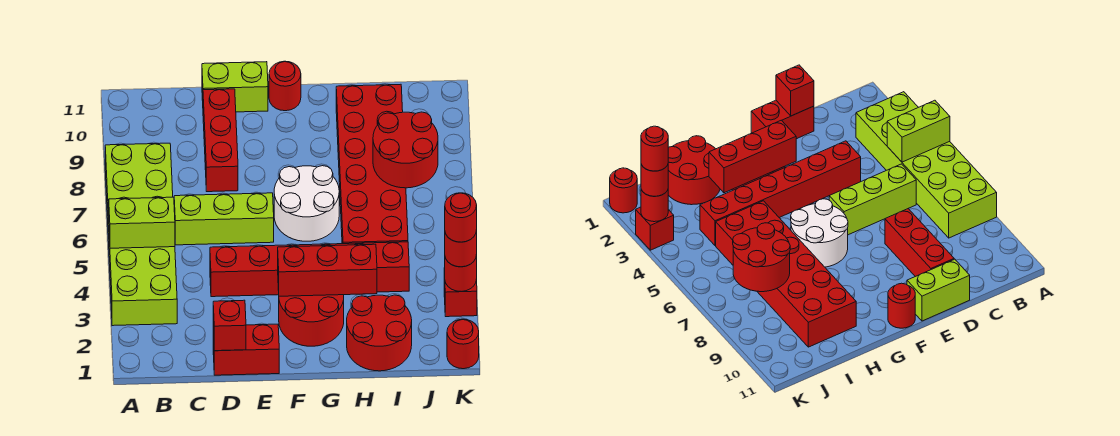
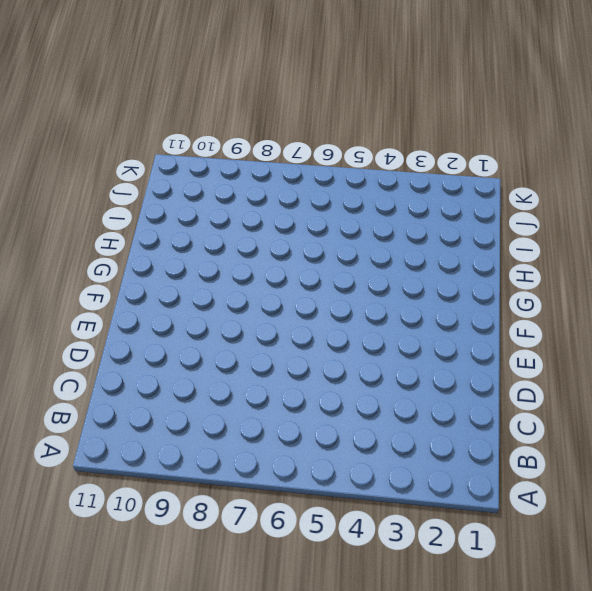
none -> lime brick A3:B8 level 1
none -> lime brick C6:E6 level 1
none -> red brick D1:E1 level 1

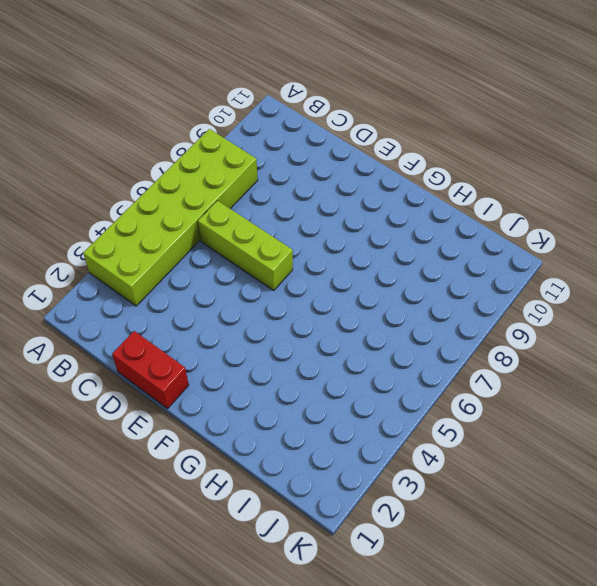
none -> red brick D4:I4 level 1
none -> red brick D8:D10 level 1
none -> lime brick D11:E11 level 1

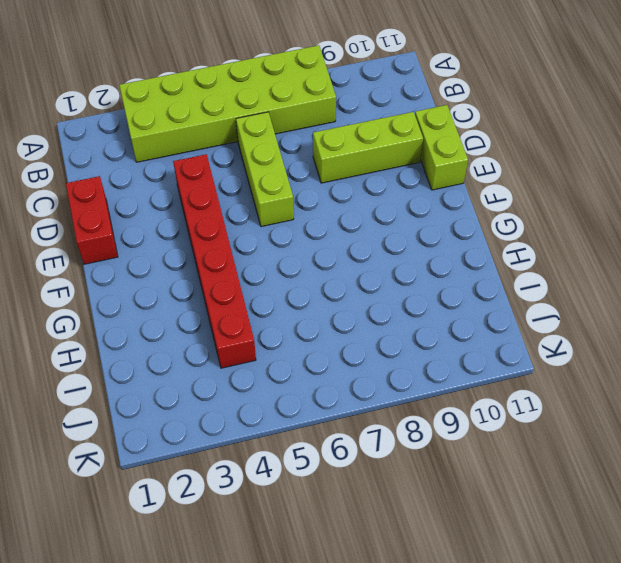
lime brick D8:D10 level 1 -> red brick D8:D10 level 1
none -> red round brick F2:G3 level 1
none -> white round brick F6:G7 level 1
none -> red round brick F11 level 1

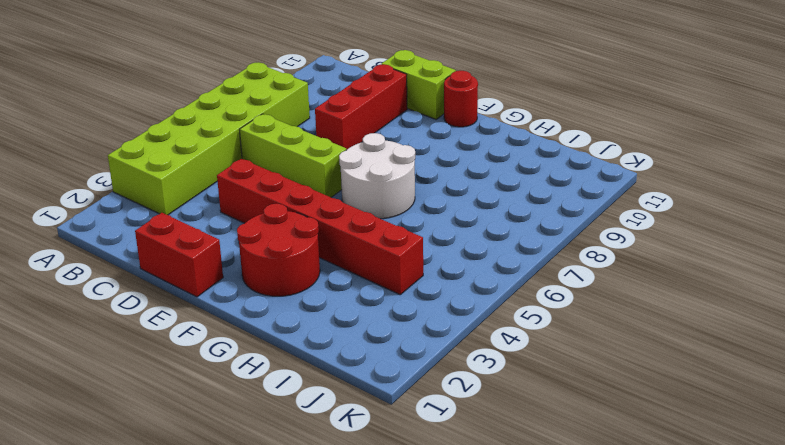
none -> red round brick H1:I2 level 1
none -> red brick H5:I10 level 1
none -> red round brick K1 level 1

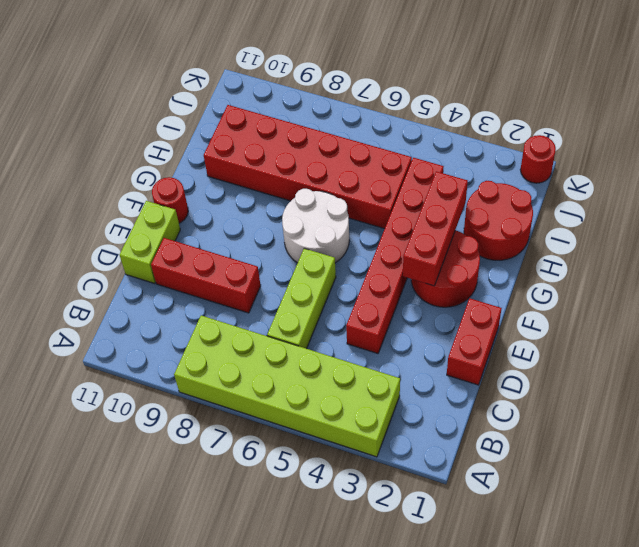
none -> red brick K3 level 1
none -> lime brick A5:B5 level 2
none -> red brick D1 level 2

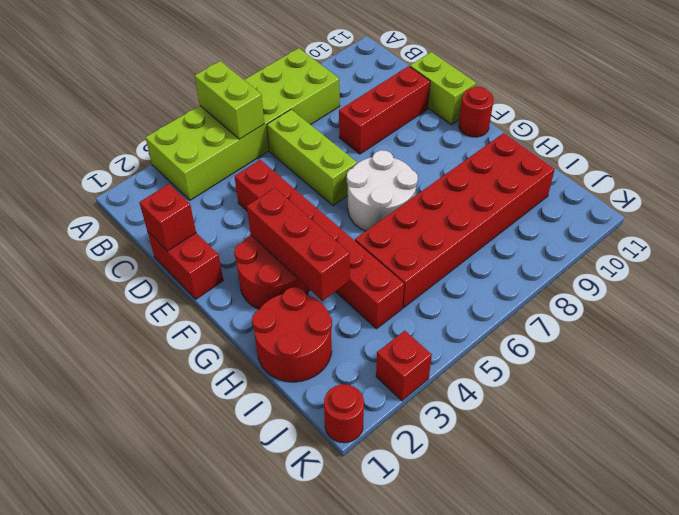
none -> red round brick I7:J8 level 2
none -> red round brick K3 level 2
none -> red round brick K3 level 3

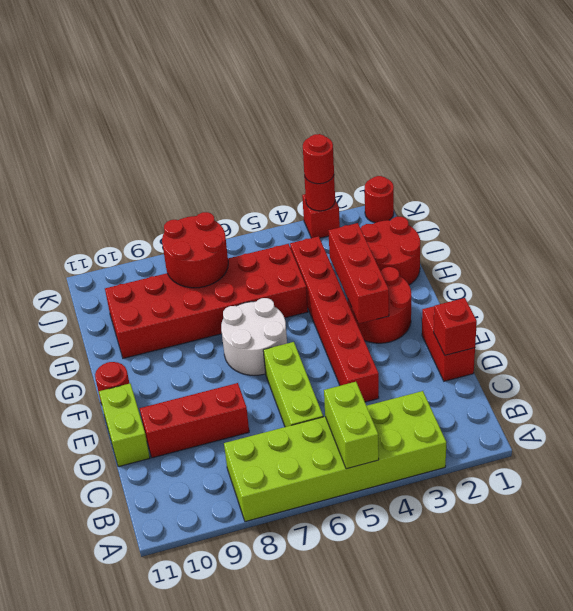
none -> red round brick K3 level 4

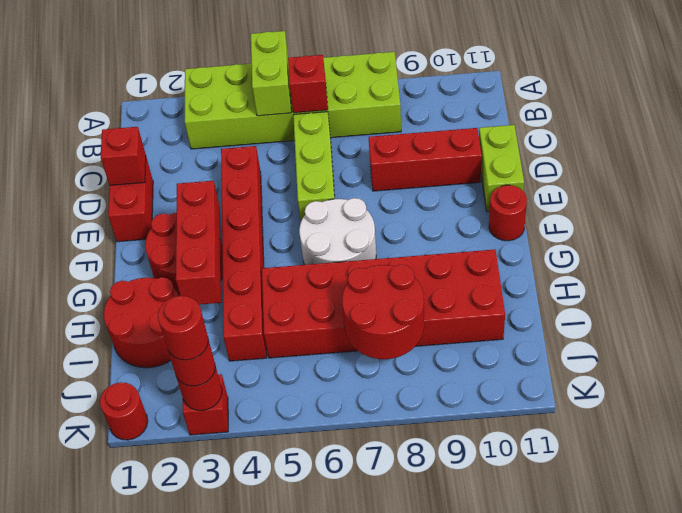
red brick B6 level 2 -> none

